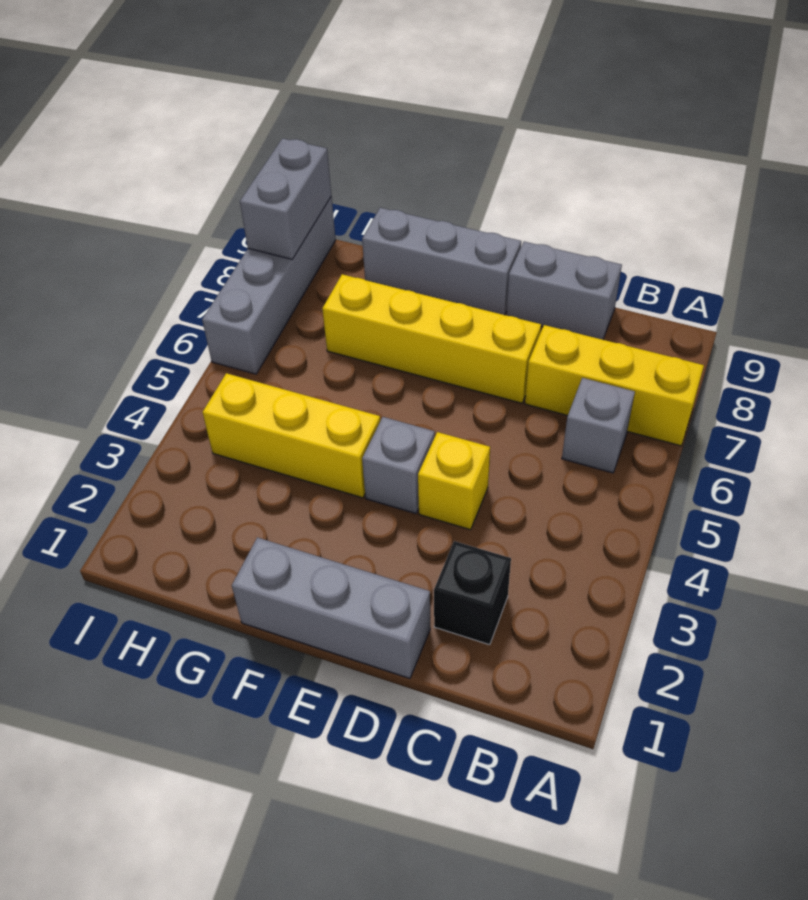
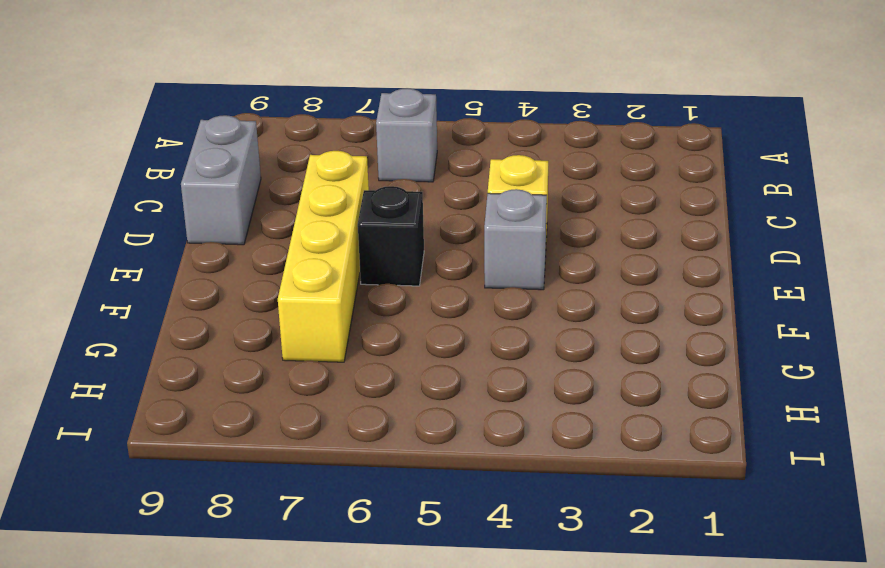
black brick E6 level 1 -> black brick C2 level 1
none -> yellow brick A7:C7 level 1
none -> grey brick D1:F1 level 1
none -> grey brick E9:G9 level 1

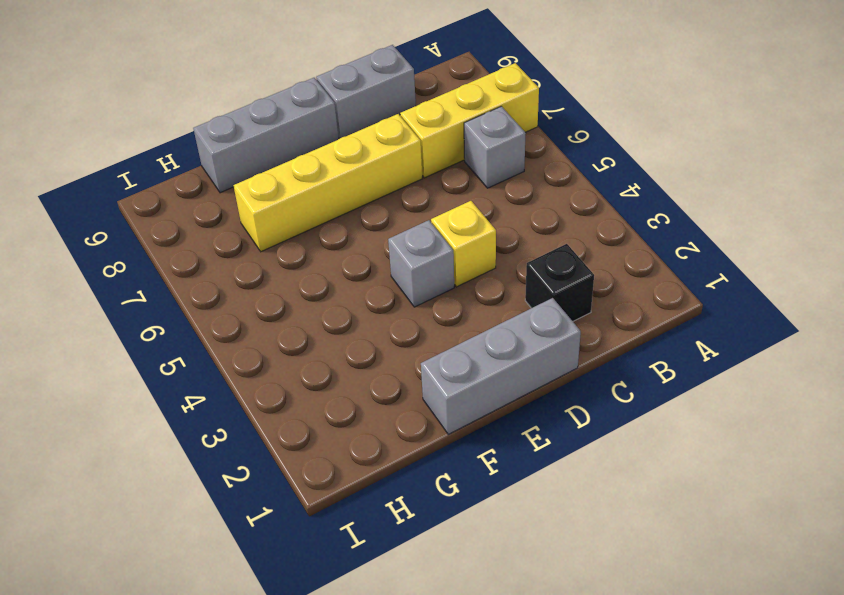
none -> yellow brick F4:H4 level 1
none -> grey brick I6:I9 level 1
none -> grey brick I8:I9 level 2

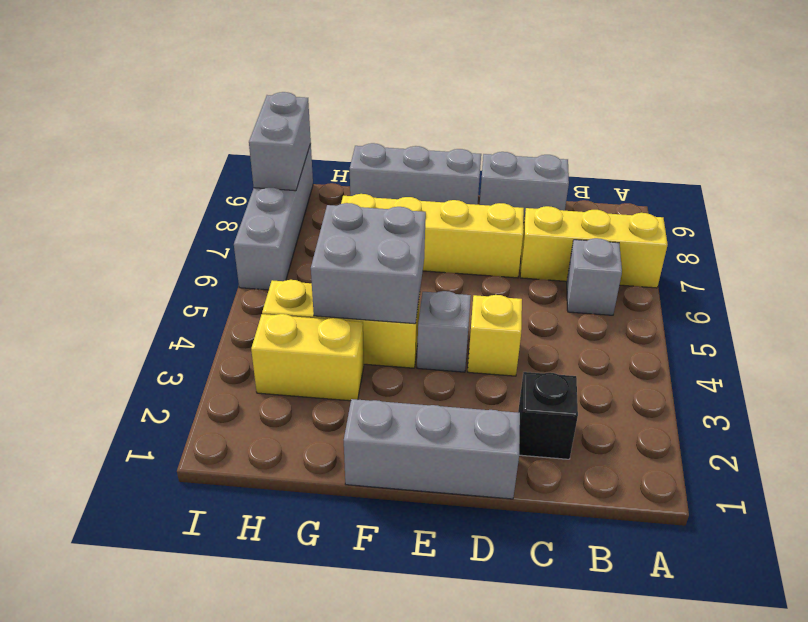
grey brick F4:G5 level 2 -> none
yellow brick G3:H3 level 1 -> none

